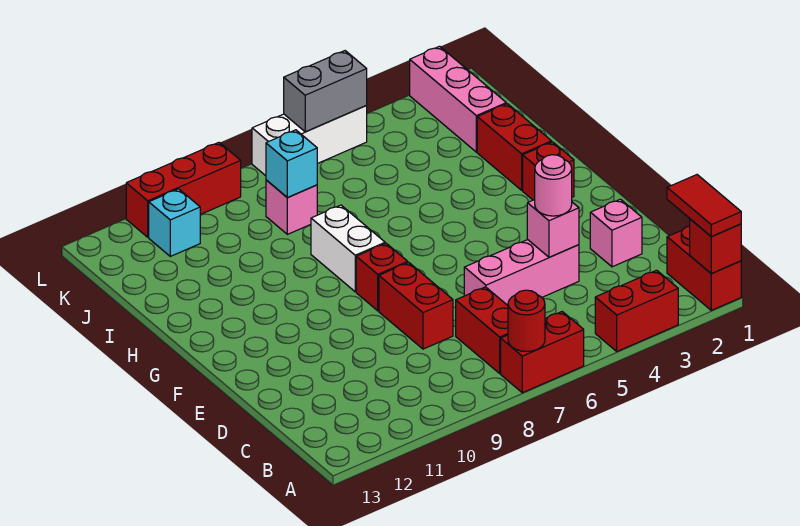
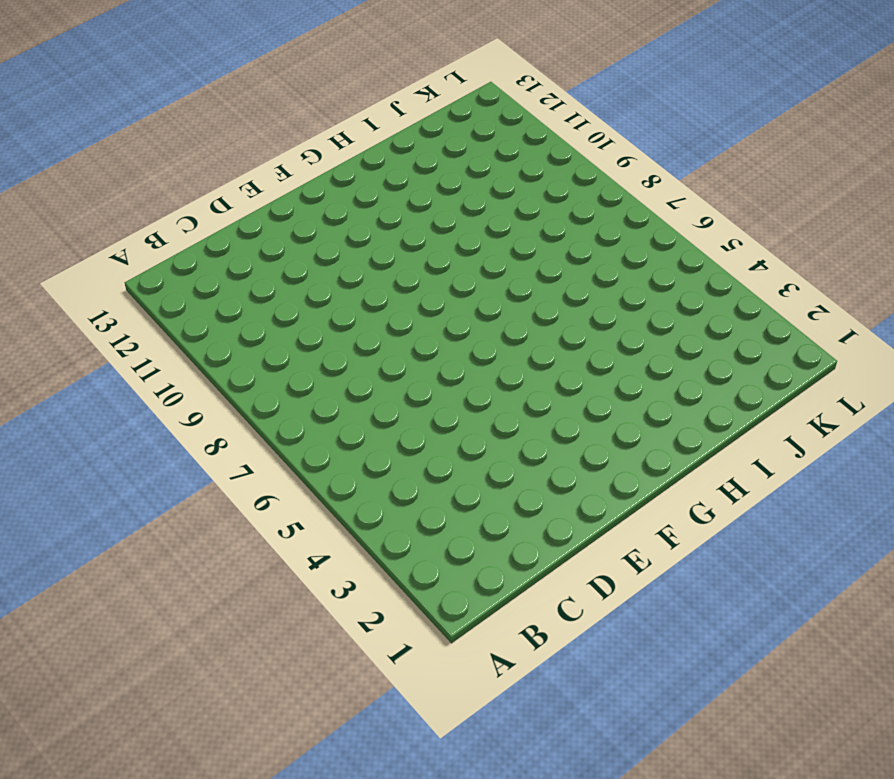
none -> red brick A1:B1 level 1
none -> red brick A3:A4 level 1
none -> red brick A6:A7 level 1

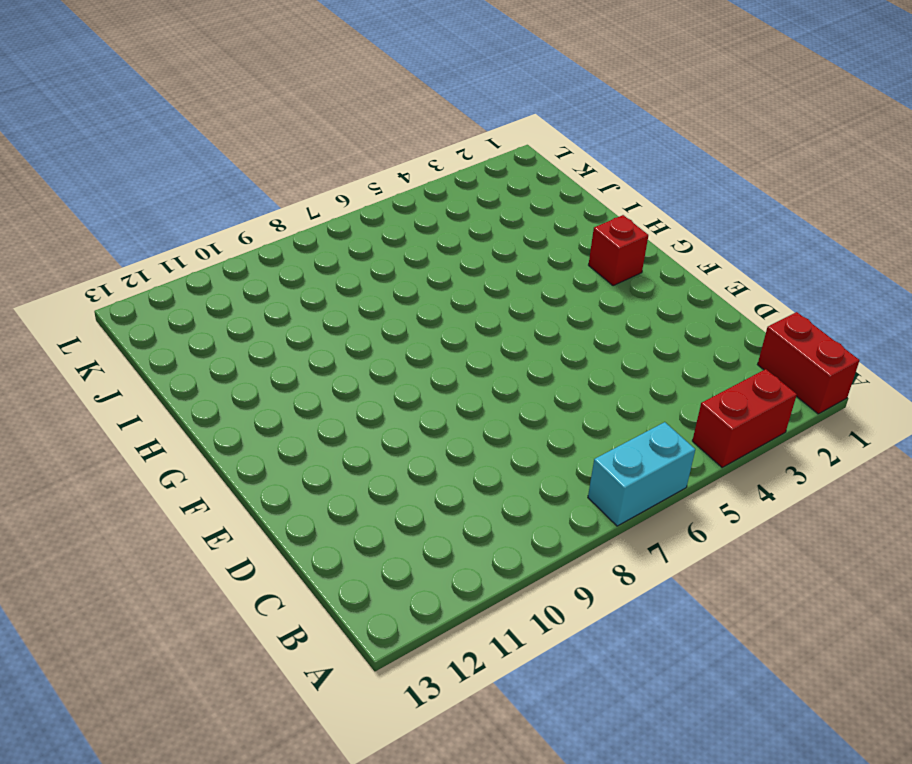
cyan brick A6:A7 level 1 -> red brick A6:A7 level 1
none -> red brick B7:C7 level 1
none -> pink brick D2 level 1
none -> pink brick D4:D6 level 1

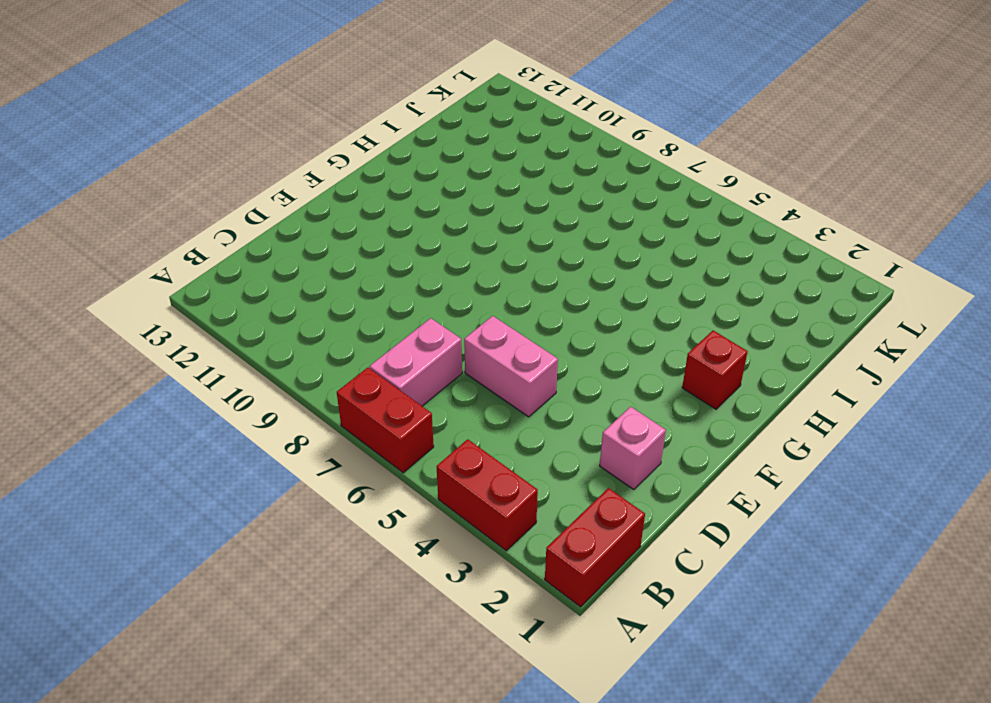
pink brick B7:C7 level 1 -> red brick B7:C7 level 1
pink brick D5:D6 level 1 -> pink brick D4:D6 level 1
none -> red brick D8:E8 level 1
none -> red brick F8 level 1
none -> white brick G8:H8 level 1

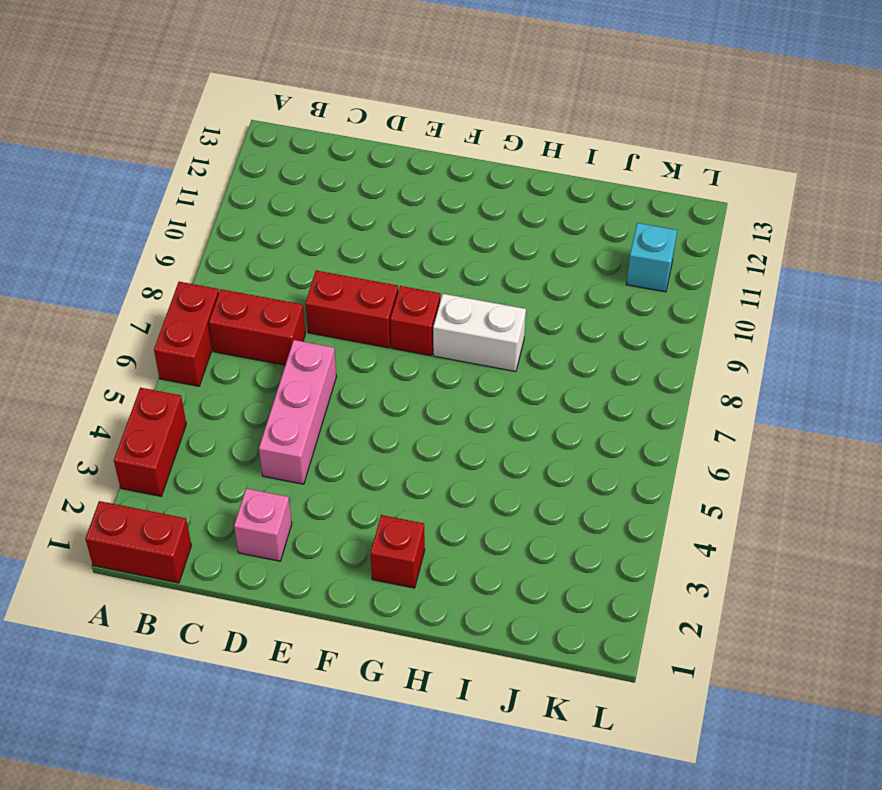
none -> red brick H2:I2 level 1
none -> pink brick J2:L2 level 1
none -> pink brick J8 level 1

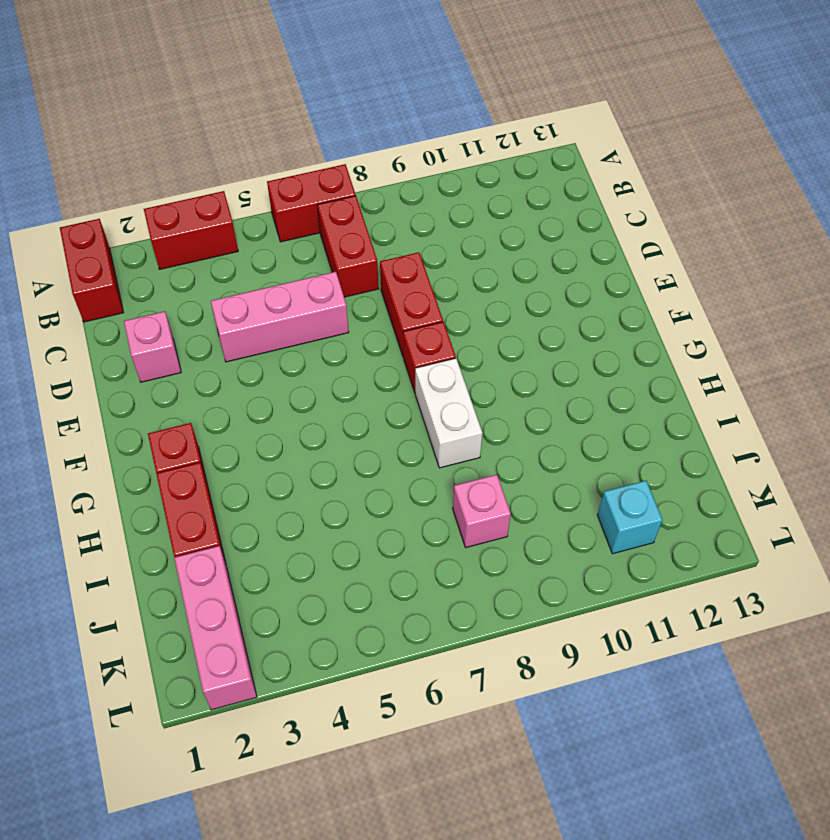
none -> white brick L5:L7 level 1
none -> red brick L9:L11 level 1
none -> red brick A1 level 2

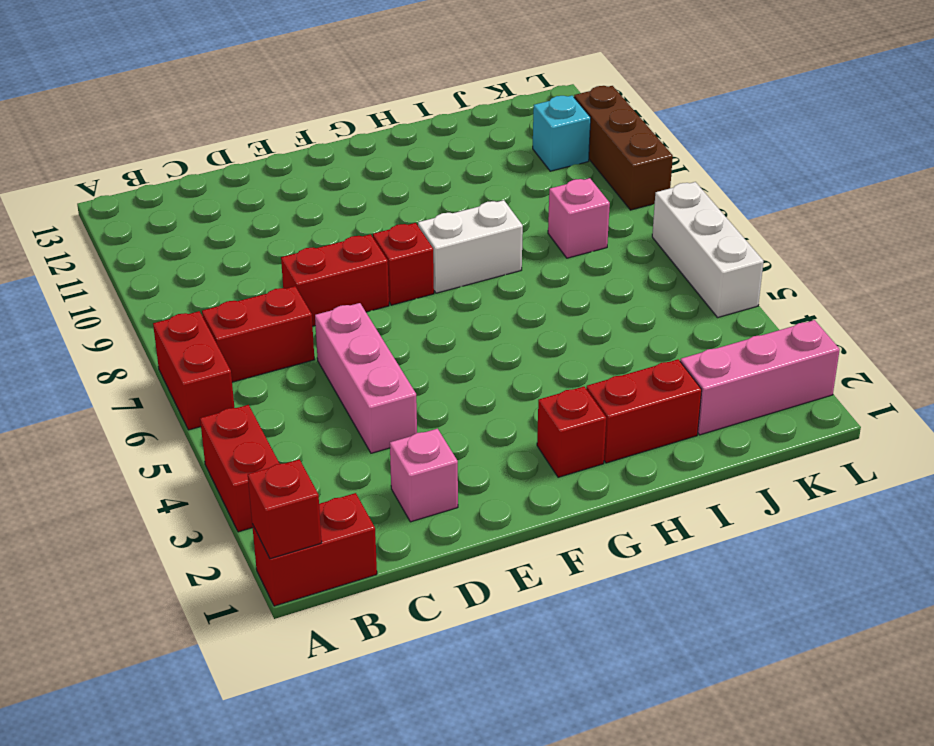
brown brick L9:L11 level 1 -> red brick L9:L11 level 1
none -> red round brick A7 level 2
none -> pink brick D4 level 2
none -> cyan brick J8 level 2

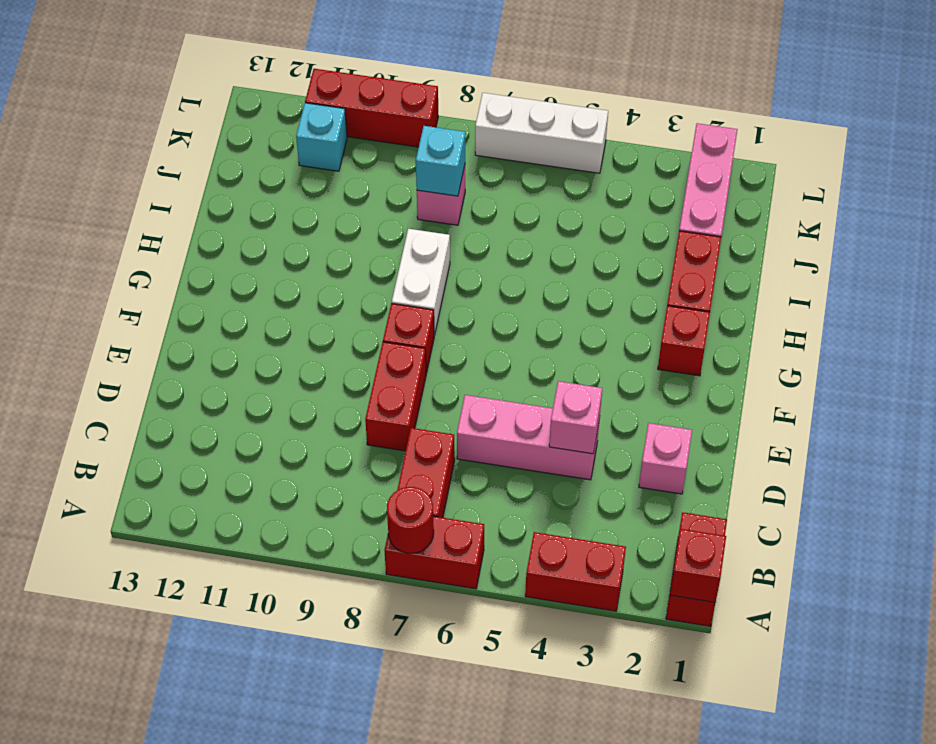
none -> grey brick L5:L6 level 2
none -> red tile A1:B1 level 3
none -> pink round brick D4 level 3

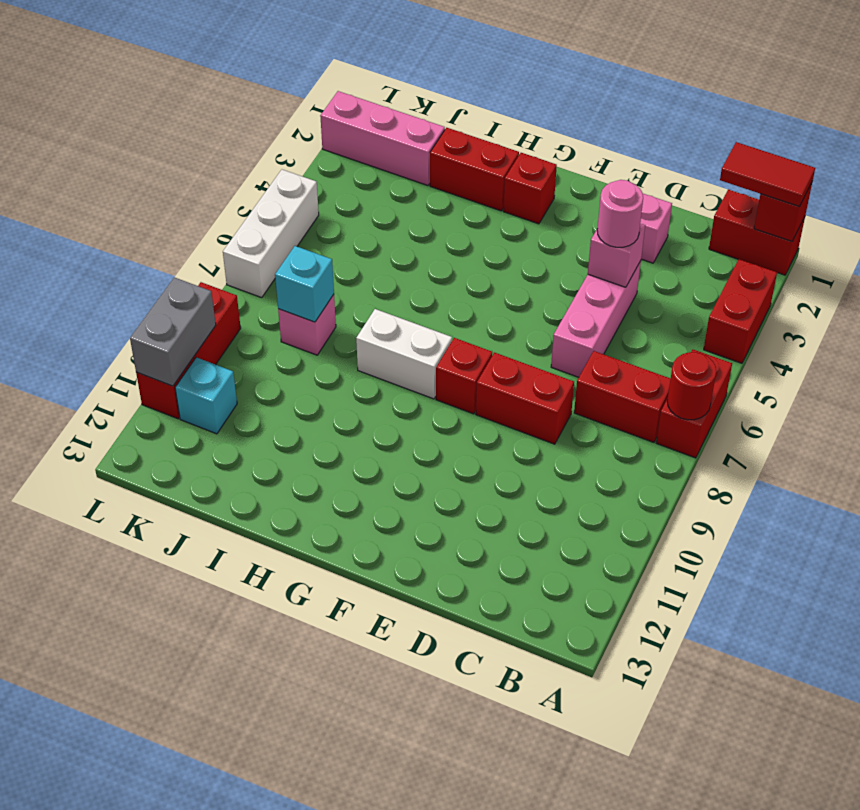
grey brick L10:L11 level 2 -> grey brick L5:L6 level 2

